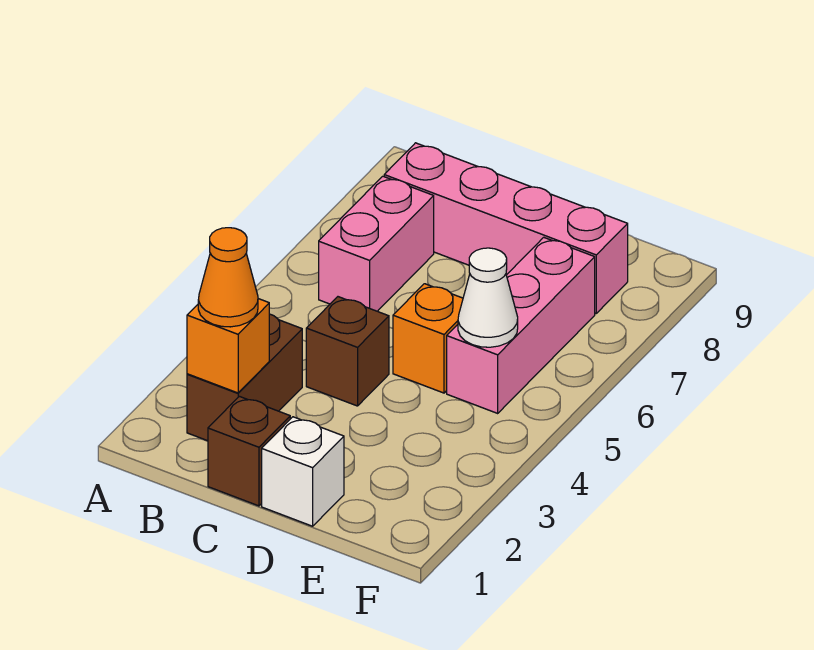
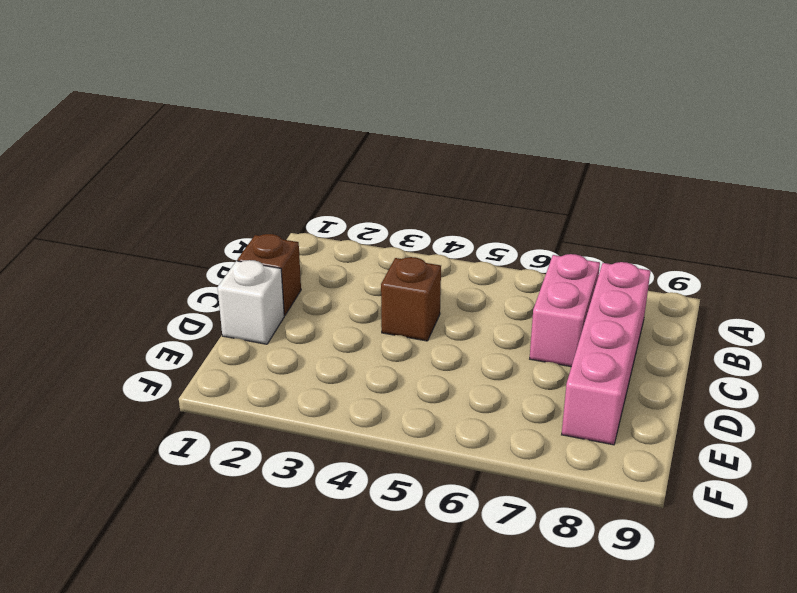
pink brick B7:C7 level 1 -> pink brick B6:B7 level 1
none -> brown brick B2:B3 level 1
none -> orange brick D5 level 1

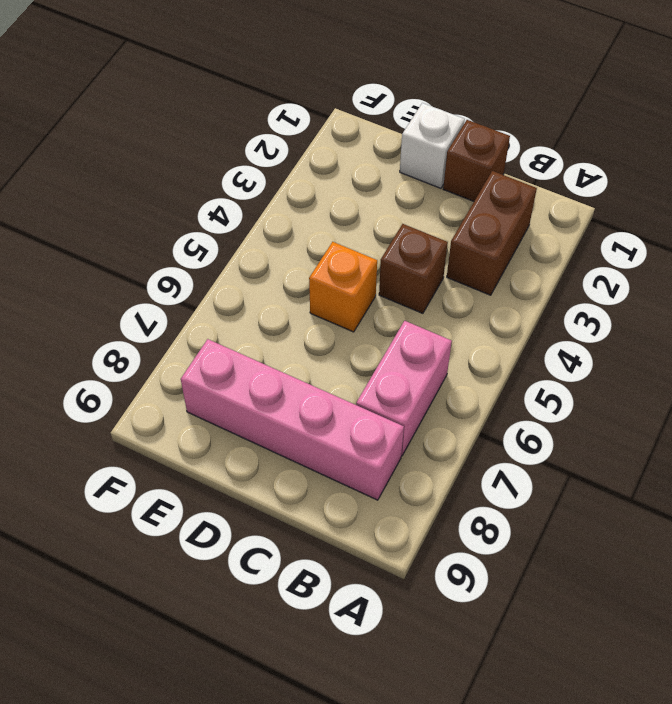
none -> pink brick E5:E7 level 1
none -> orange brick B2 level 2

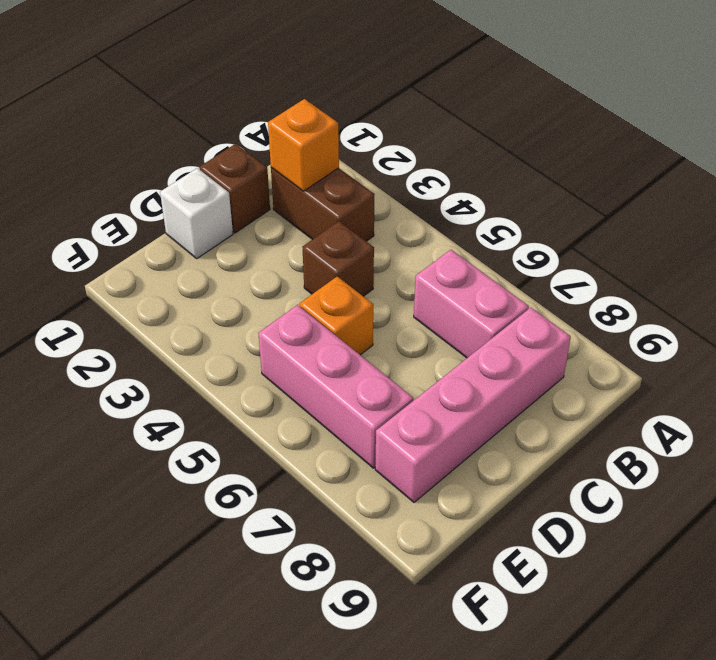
none -> white cone E5 level 2
none -> orange cone B2 level 3

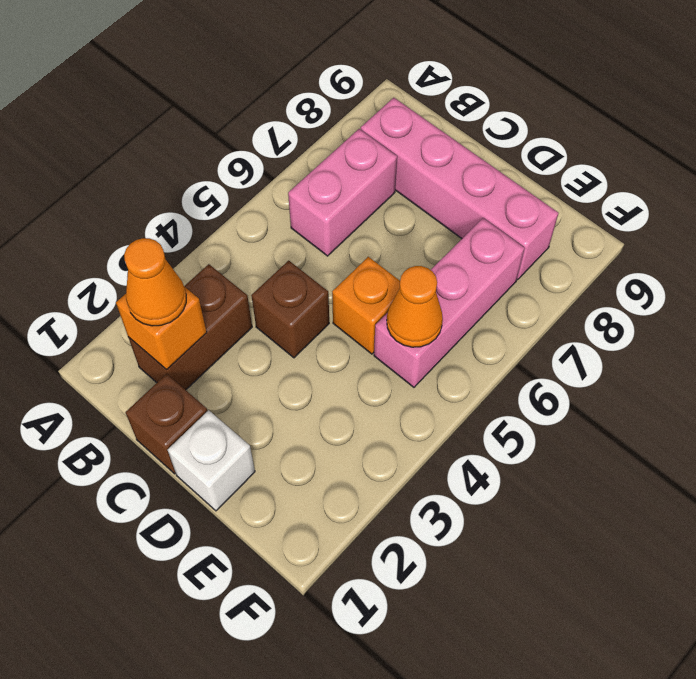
orange cone E5 level 2 -> white cone E5 level 2

